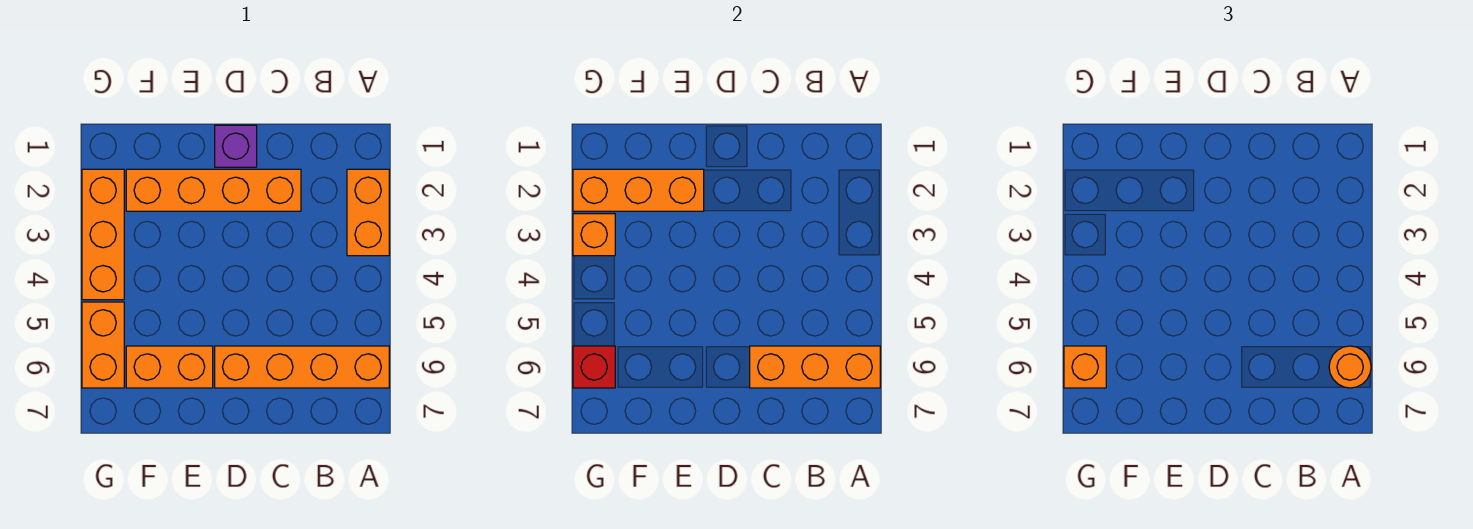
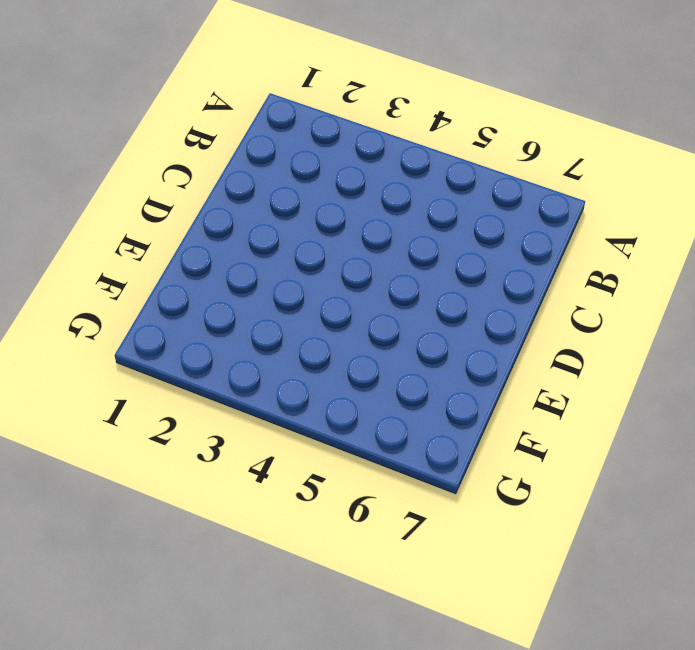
none -> orange brick A2:A3 level 1
none -> orange brick A6:D6 level 1
none -> orange brick C2:F2 level 1

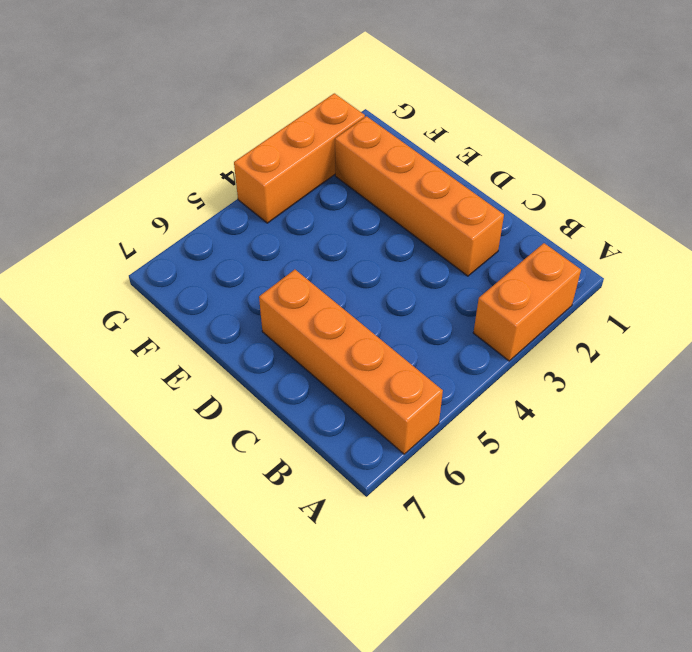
none -> purple brick D1 level 1
none -> orange brick E6:F6 level 1
none -> orange brick G5:G6 level 1

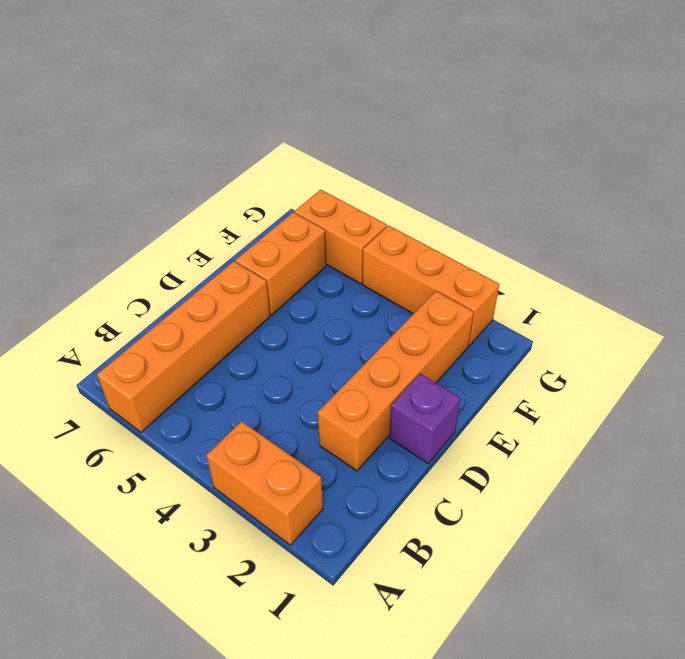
none -> orange brick A6:C6 level 2
none -> orange brick E2:G2 level 2
none -> orange brick G3 level 2

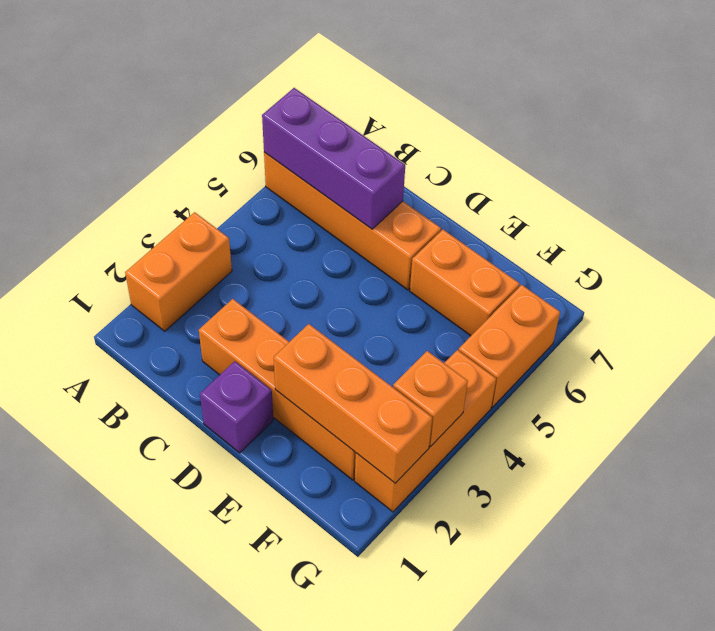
purple brick A6:C6 level 2 -> orange brick A6:C6 level 2
none -> red brick G6 level 2
none -> orange round brick A6 level 3
none -> orange brick G6 level 3

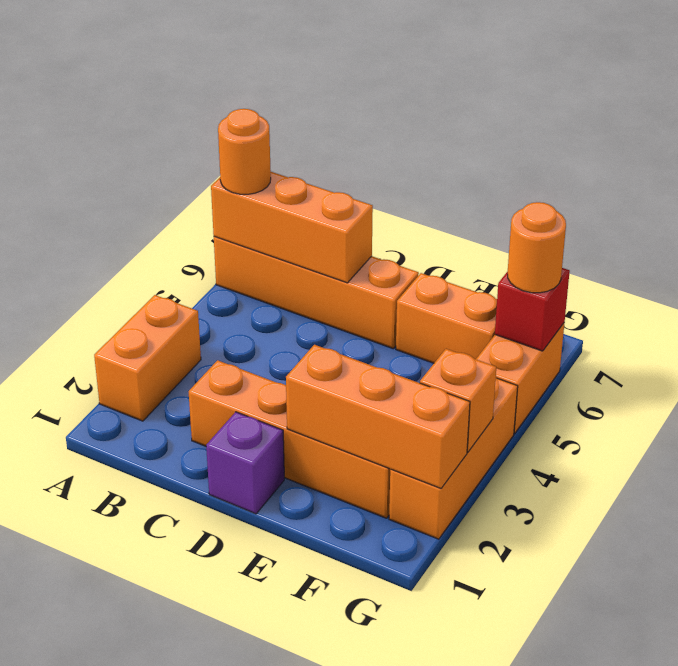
orange round brick G6 level 3 -> orange brick G6 level 3

